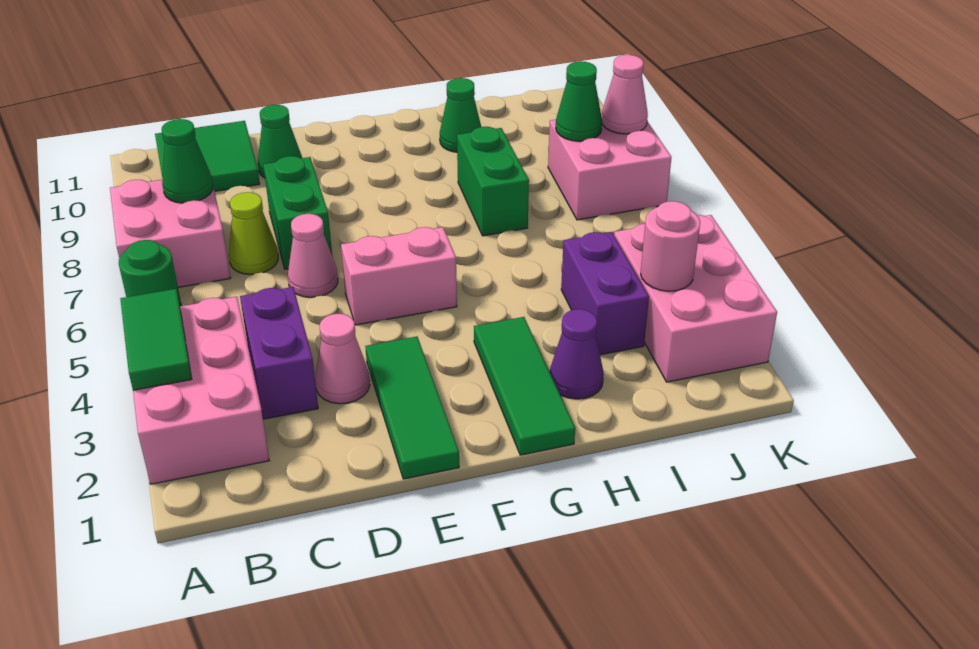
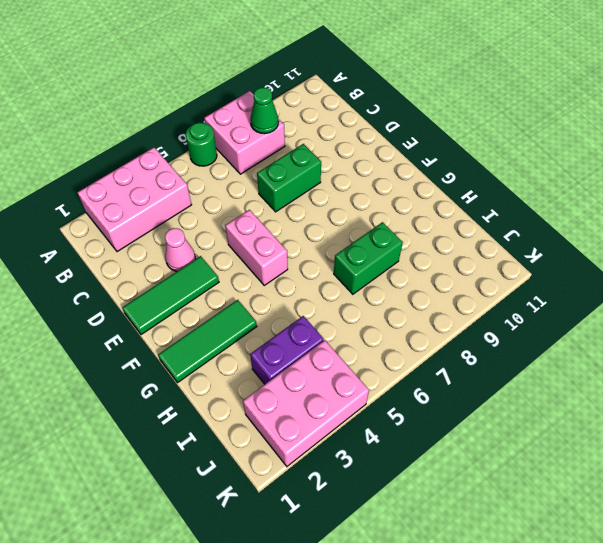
none -> green tile B10:C11 level 1
none -> purple brick C3:C4 level 1
none -> lime cone C7 level 1

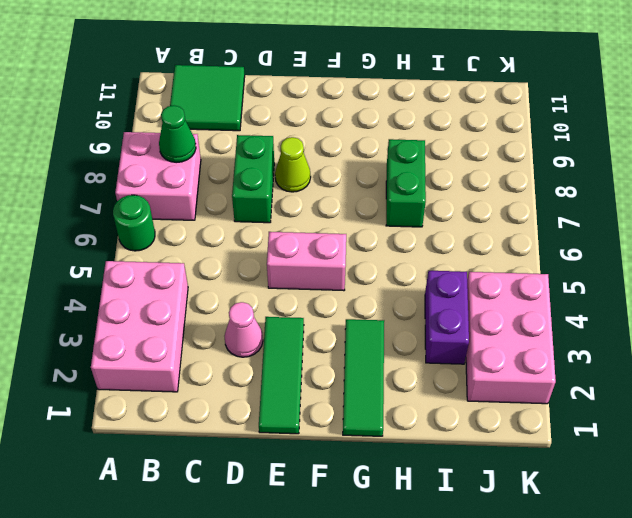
lime cone E8 level 1 -> lime cone C7 level 1
none -> purple brick C3:C4 level 1
none -> pink cone D6 level 1
none -> green cone D10 level 1

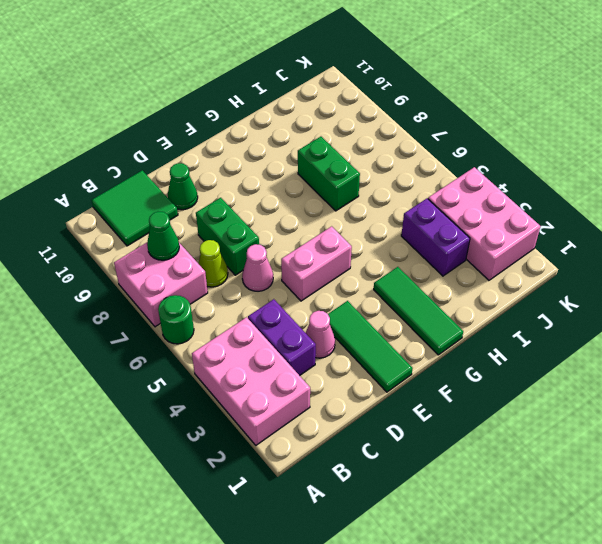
none -> purple cone H2 level 1
none -> green cone H10 level 1
none -> pink brick J7:K8 level 1

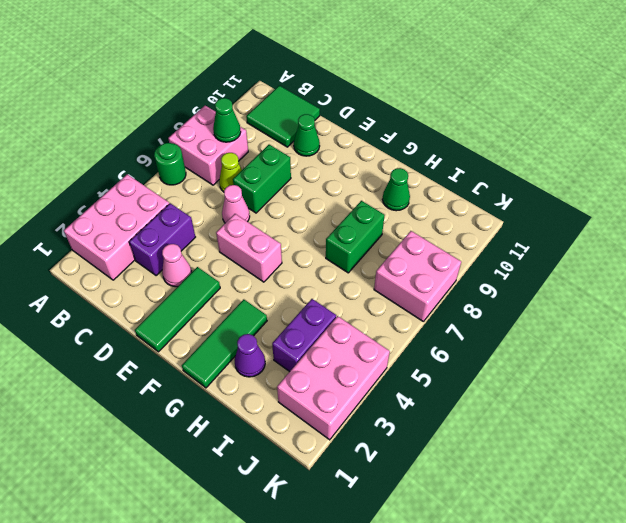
none -> green tile A3:A4 level 2
none -> pink round brick J3 level 2
none -> green cone J8 level 2

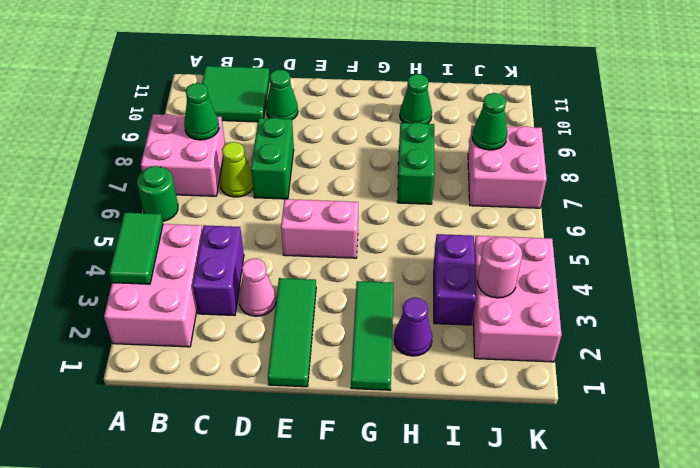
none -> pink cone D6 level 1
none -> pink cone K8 level 2

